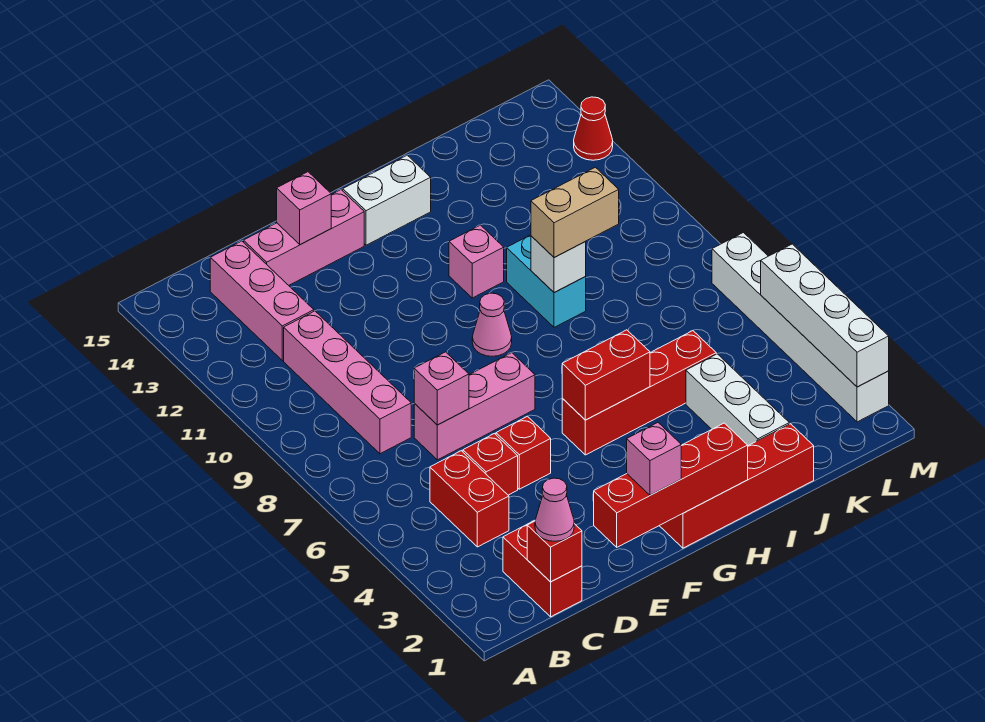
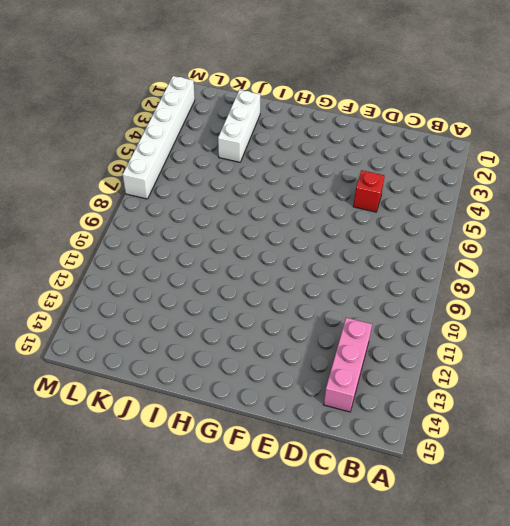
none -> red brick C1:C2 level 1
none -> red brick C4:C5 level 1
none -> pink brick C8:C11 level 1

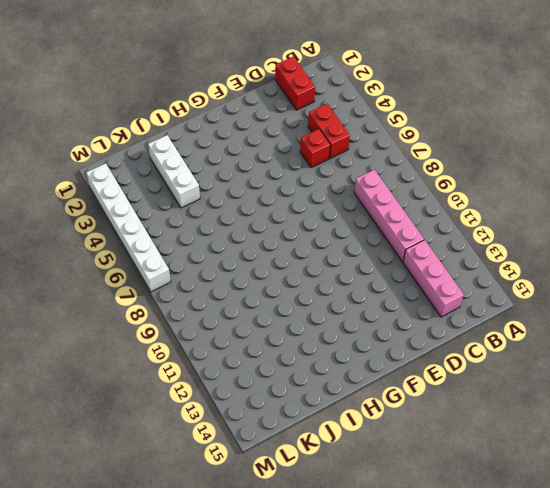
none -> pink brick D7:F7 level 1
none -> pink brick D14:F14 level 1
none -> red brick E5 level 1

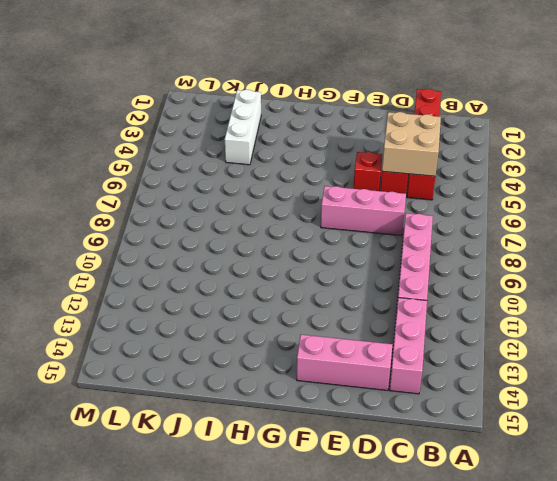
tan brick C4:D5 level 2 -> none
none -> red brick G1:J1 level 1
none -> red brick G5:J5 level 1
none -> pink cone G9 level 1

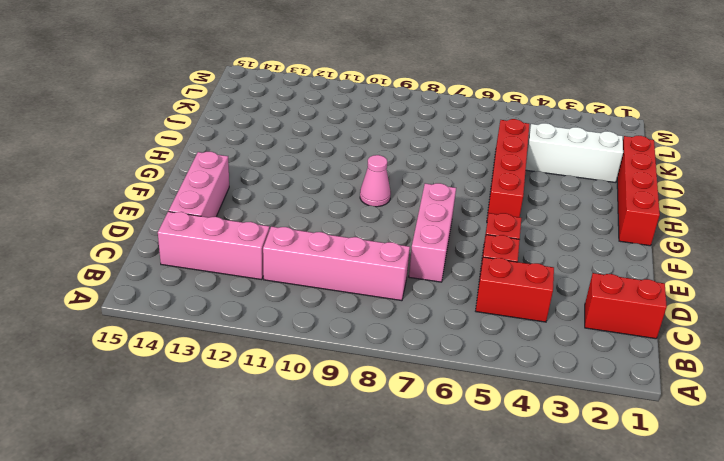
none -> white brick G14:H14 level 1
none -> pink brick H11 level 1
none -> cyan brick I9:I10 level 1

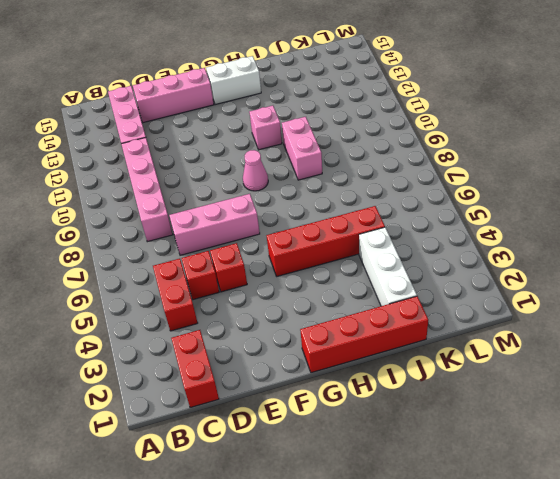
pink brick I9:I10 level 1 -> cyan brick I9:I10 level 1
none -> white brick M2:M7 level 1
none -> red cone M13 level 1
none -> red brick C1 level 2

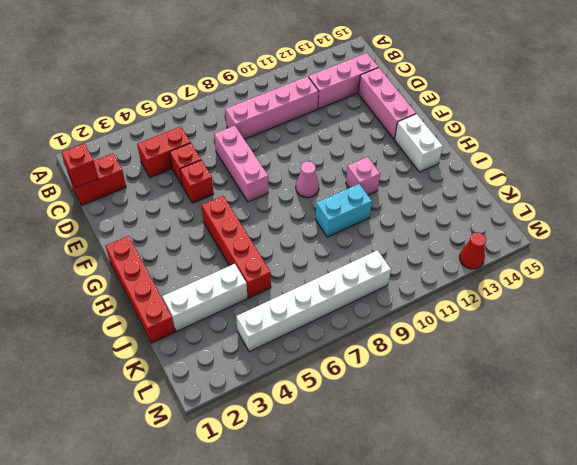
white brick L4:L9 level 1 -> white brick M2:M7 level 1
none -> pink brick D7 level 2
none -> red brick E1:H1 level 2
none -> pink brick E14 level 2

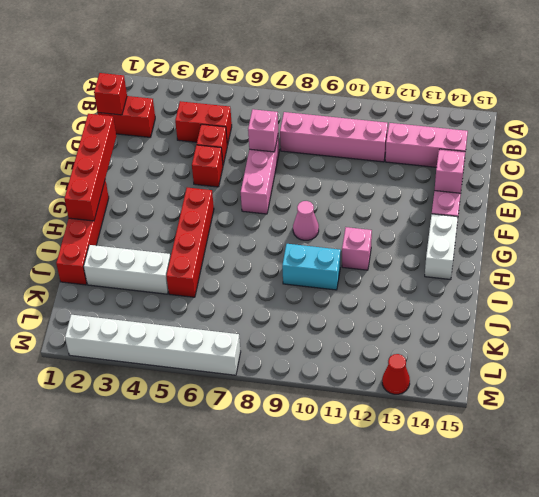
none -> red brick G5:H5 level 2
none -> white brick I9 level 2
none -> white brick M2:M5 level 2

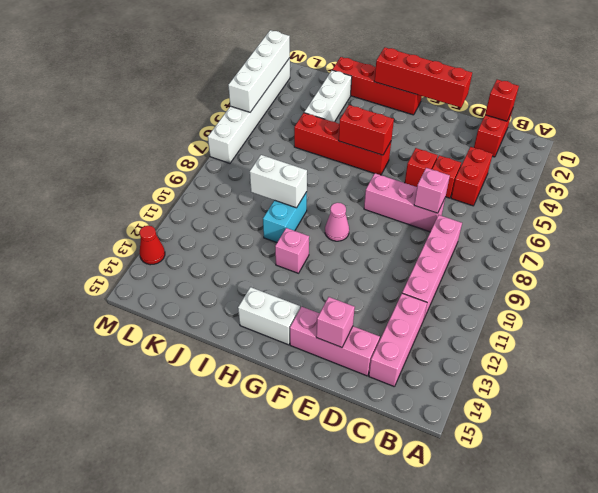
white brick I9:J9 level 2 -> white brick I9 level 2
none -> pink cone C1 level 3
none -> pink brick F1 level 3
none -> tan brick I9:J9 level 3

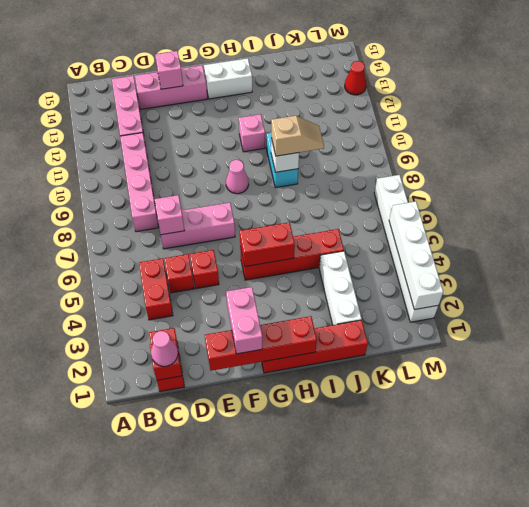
pink brick F1:F2 level 3 -> pink brick F1 level 3
tan slope I9:J9 level 3 top I -> tan brick I9:J9 level 3

